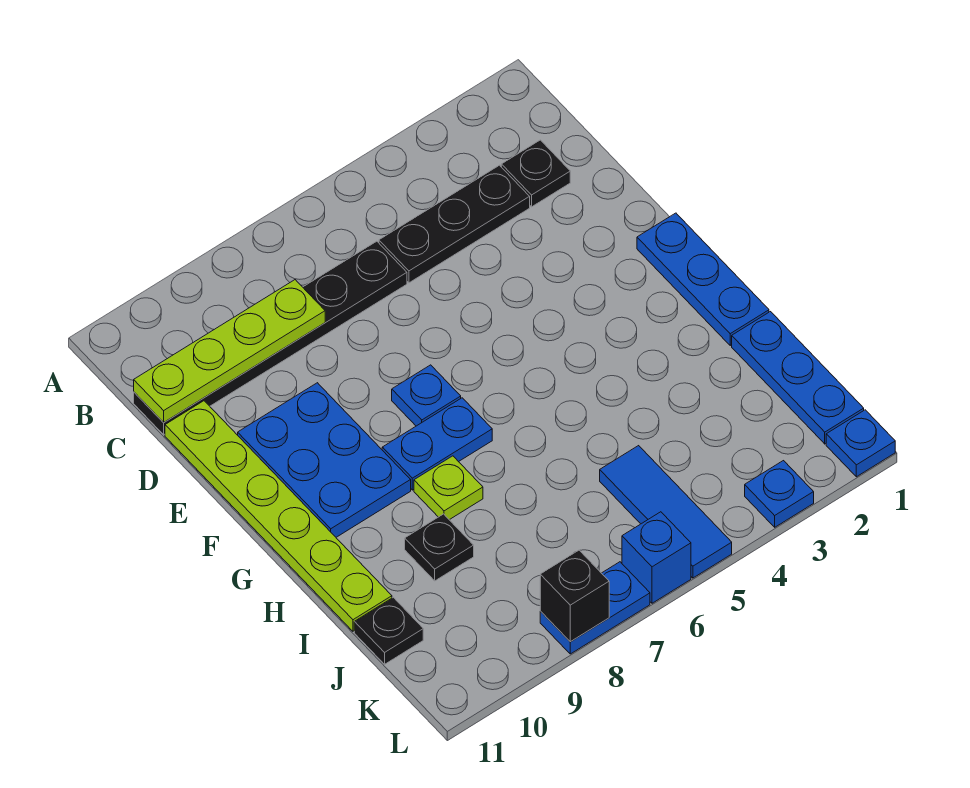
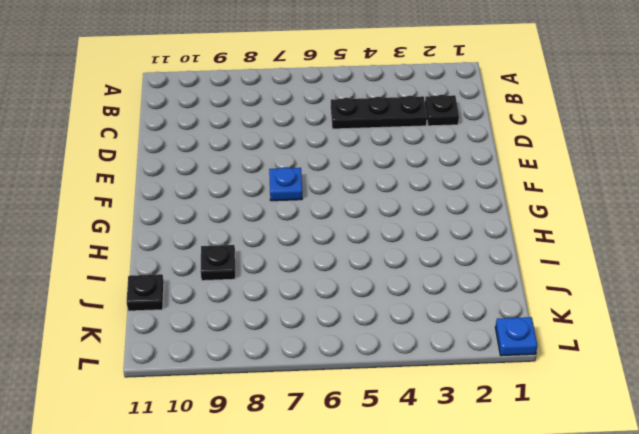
none -> black plate C6:C11 level 1
none -> lime plate D11:I11 level 1
none -> blue plate E9:G10 level 1

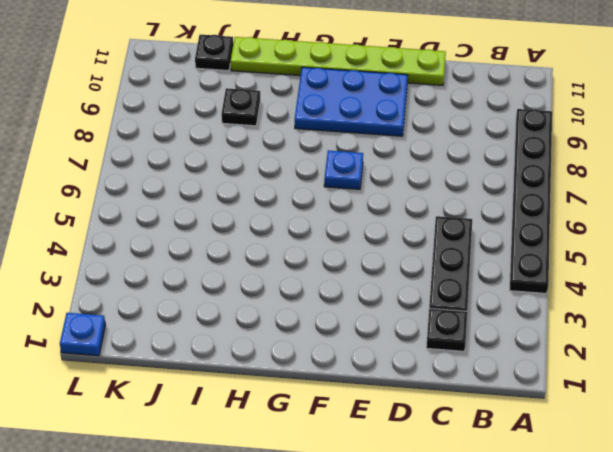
black plate A4:A9 level 1 -> black plate C6:C11 level 1
none -> blue plate F1:H1 level 1
none -> blue plate G7:G8 level 1
none -> lime plate H8 level 1

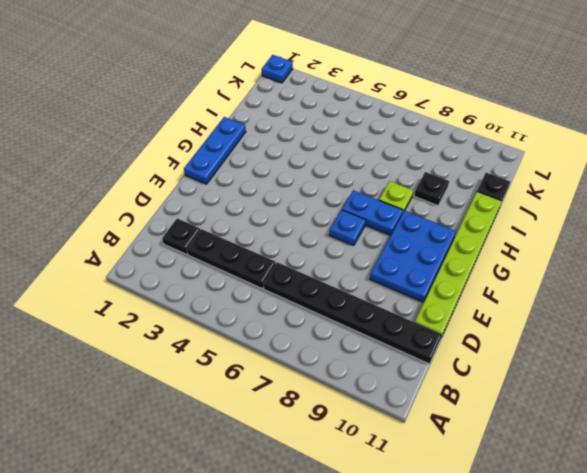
none -> blue plate I1:K1 level 1
none -> blue tile J5:L5 level 1
none -> blue plate L3 level 1

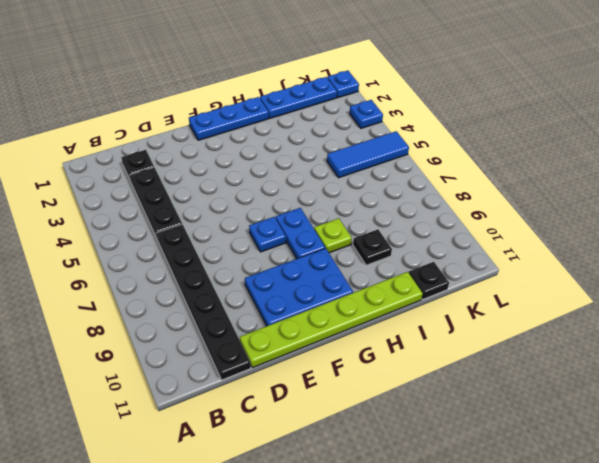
none -> blue brick L6 level 1
none -> blue plate L7:L8 level 1
none -> lime plate C8:C11 level 2

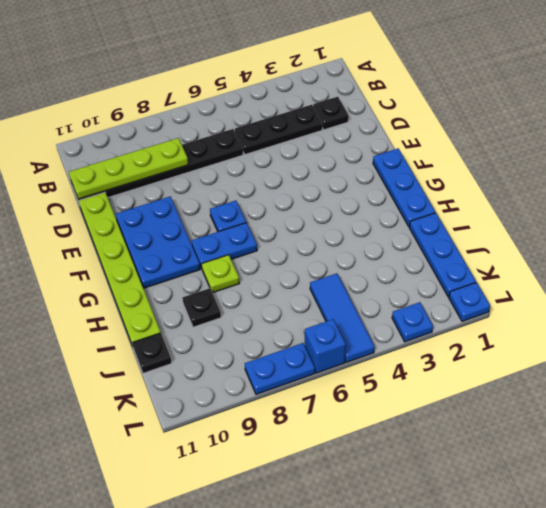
none -> black brick L8 level 2

